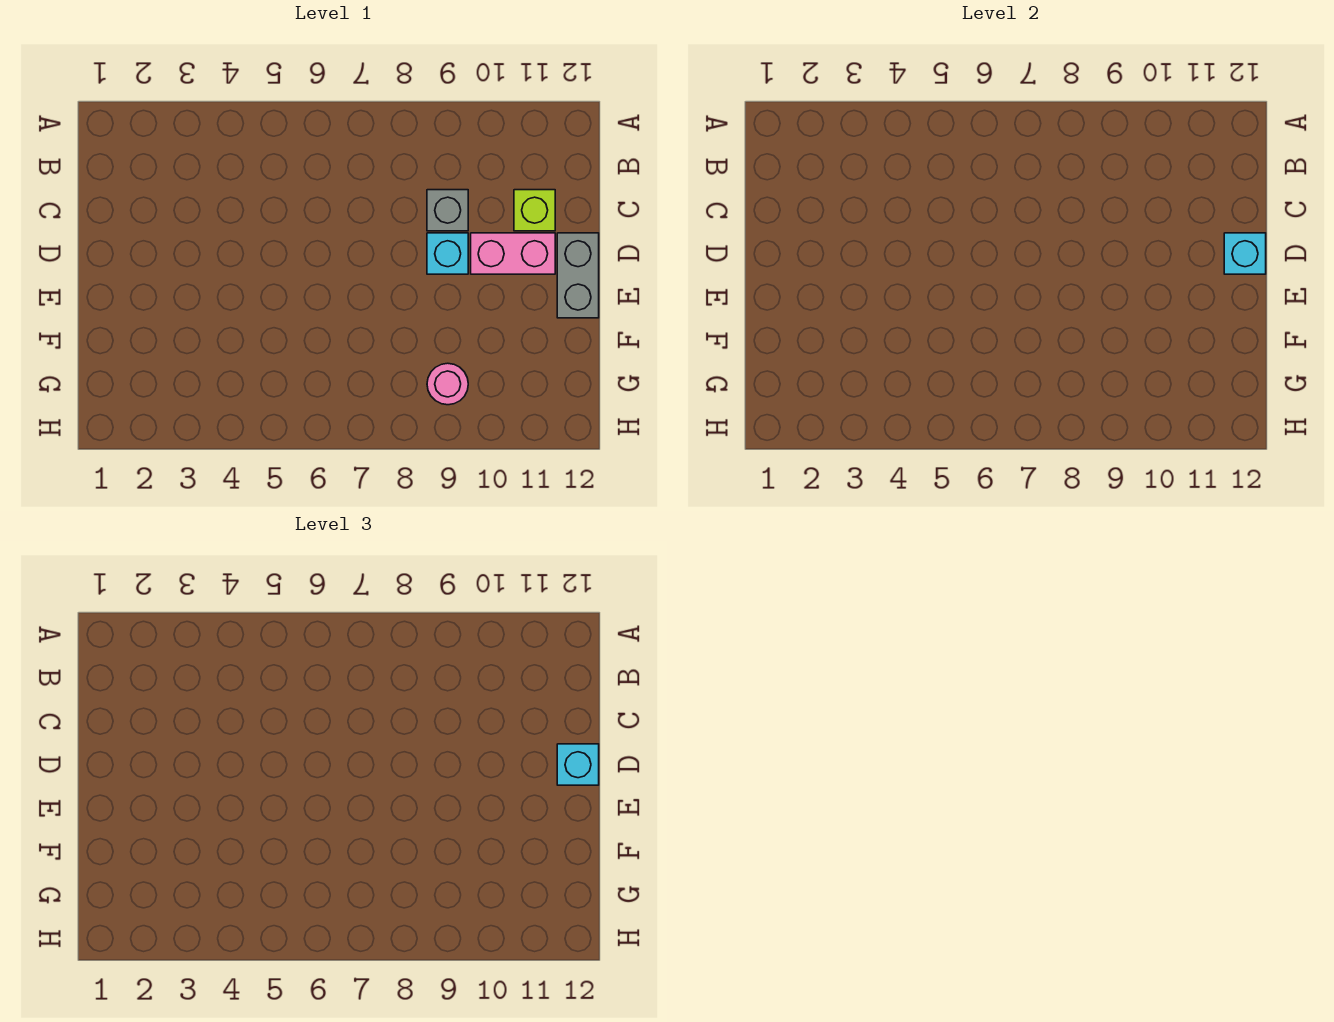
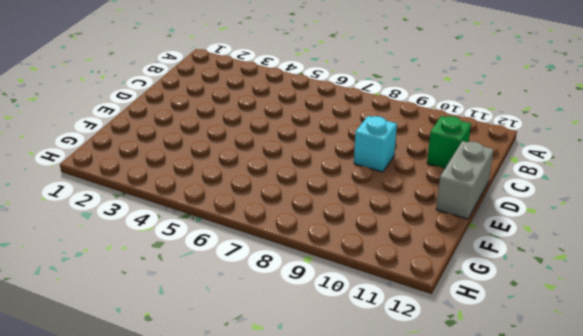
green brick C11 level 1 -> lime brick C11 level 1
none -> grey brick C9 level 1
none -> pink brick D10:D11 level 1

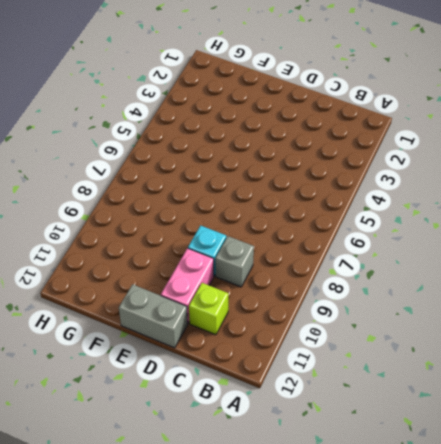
none -> pink round brick G9 level 1
none -> cyan brick D12 level 2

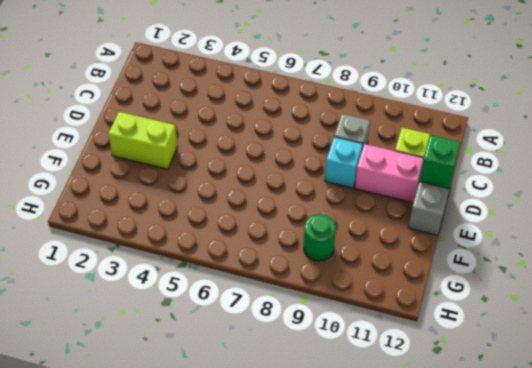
green brick D12 level 2 -> cyan brick D12 level 2
lime brick E2:E3 level 1 -> none
green round brick G9 level 1 -> pink round brick G9 level 1
none -> cyan brick D12 level 3

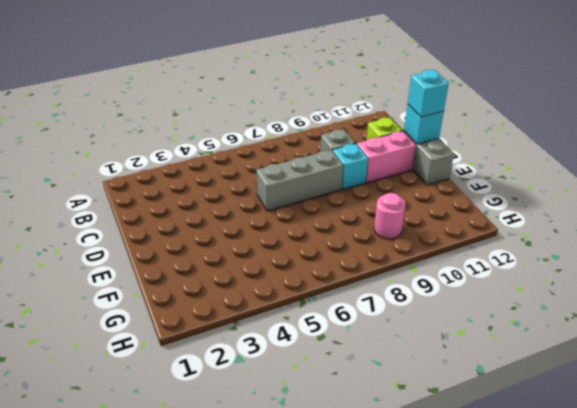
grey brick D6:D8 level 1 -> none

